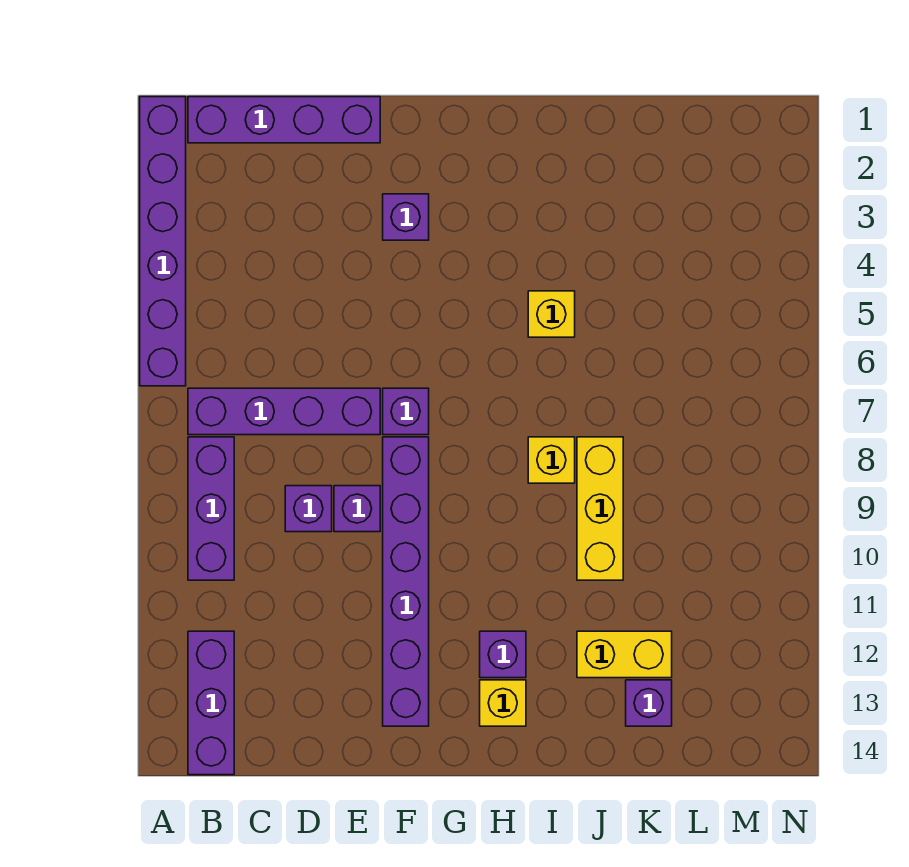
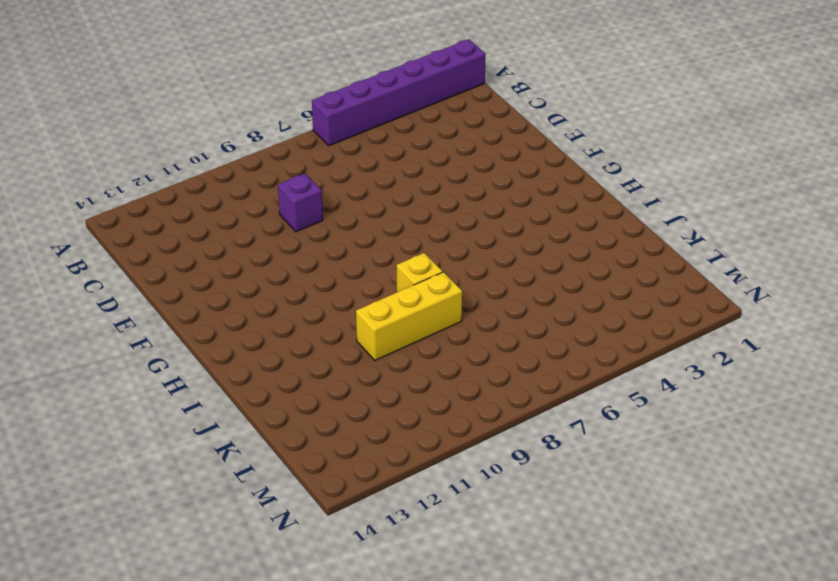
none -> purple brick B1:E1 level 1
none -> purple brick B7:E7 level 1
none -> purple brick B8:B10 level 1

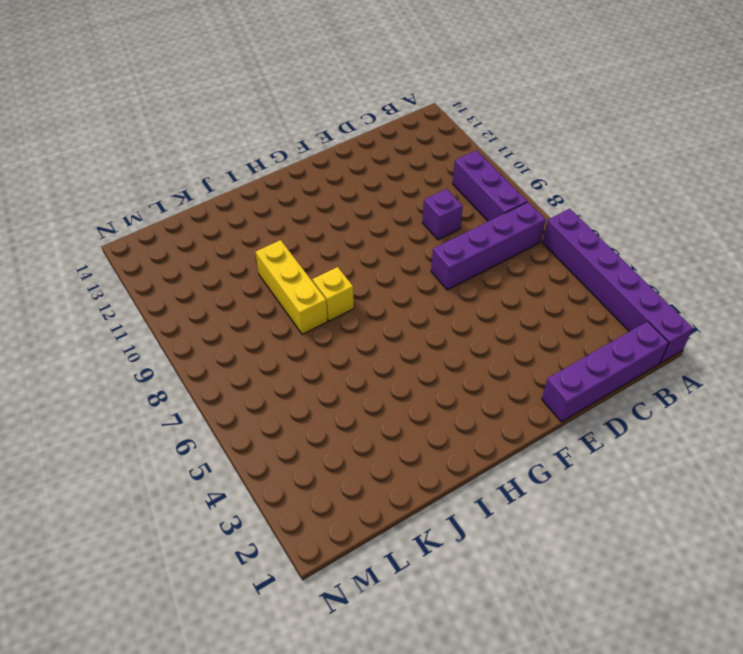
none -> purple brick B12:B14 level 1
none -> purple brick E9 level 1
none -> purple brick F3 level 1

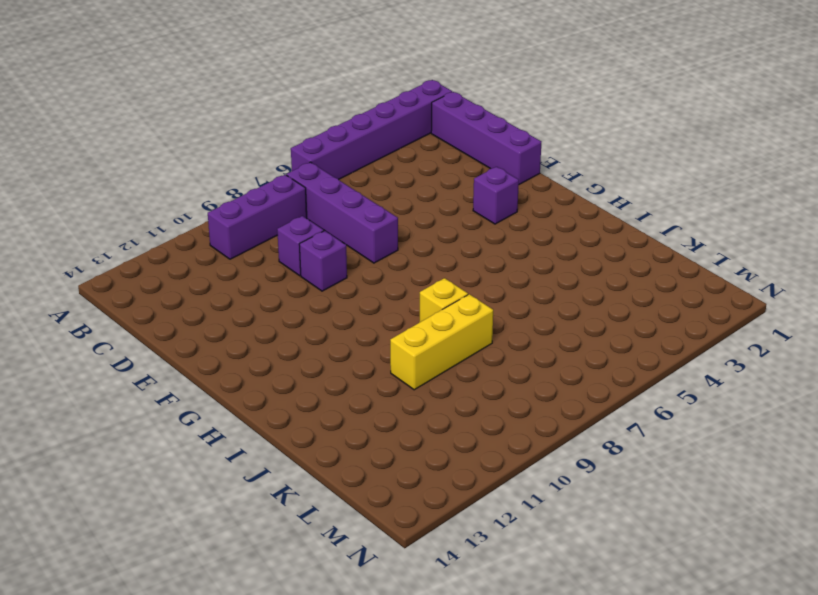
none -> purple brick B12:B14 level 1
none -> purple brick F7 level 1
none -> purple brick F8:F13 level 1

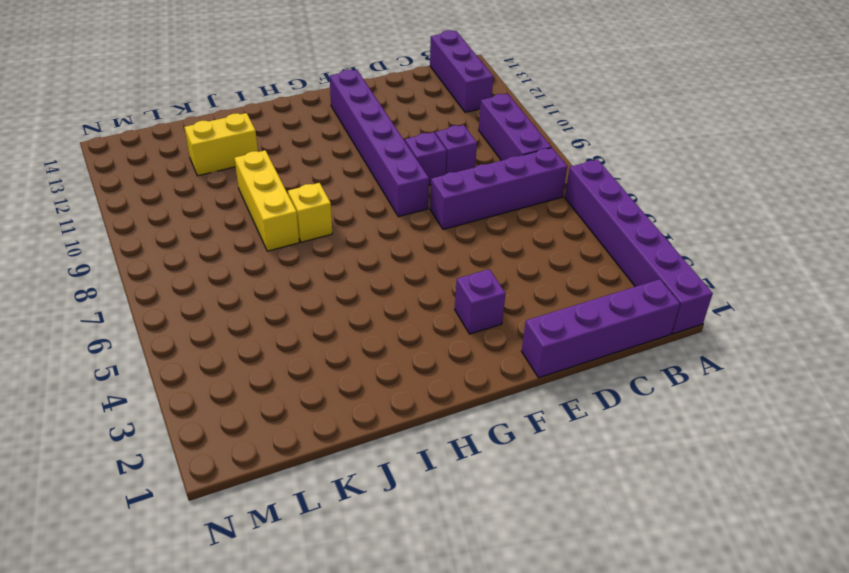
none -> purple brick F7 level 1
none -> purple brick H12 level 1
none -> yellow brick H13 level 1

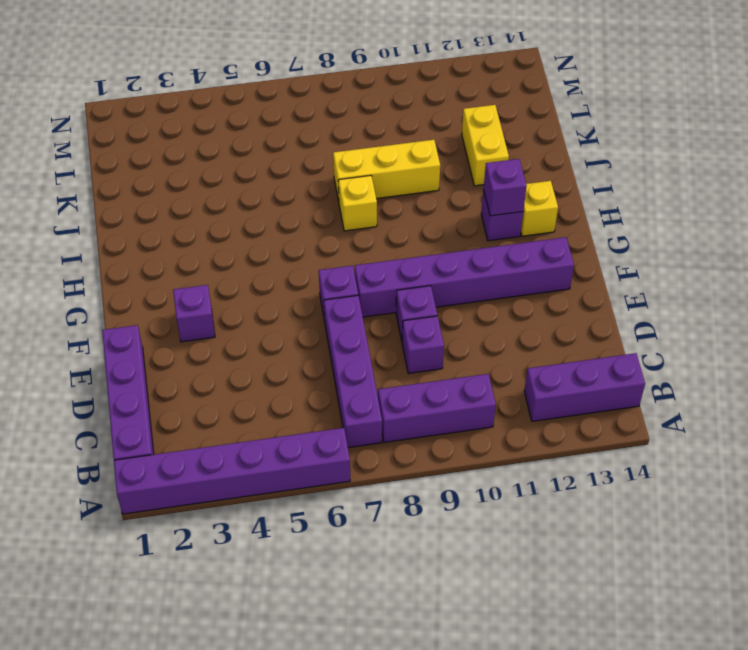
purple brick H12 level 2 -> purple brick K13 level 1
none -> yellow brick I5 level 1

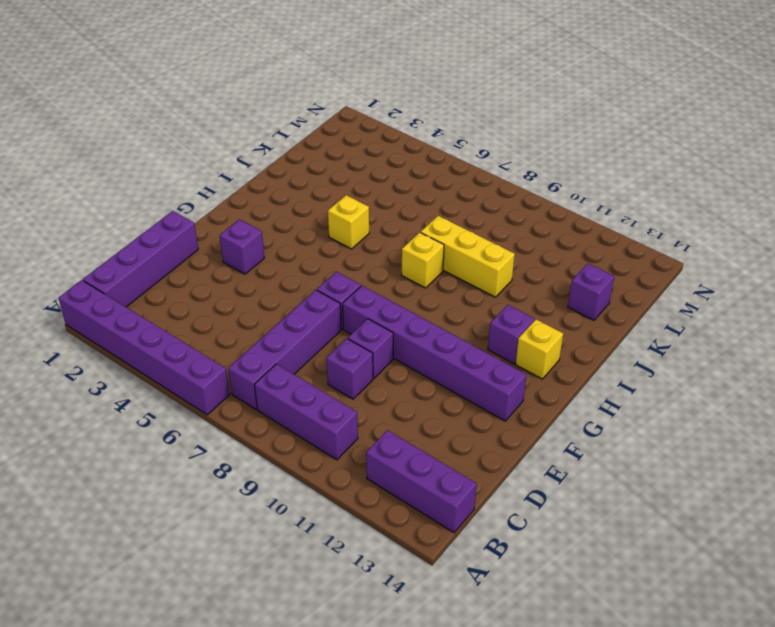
none -> yellow brick J12:K12 level 1

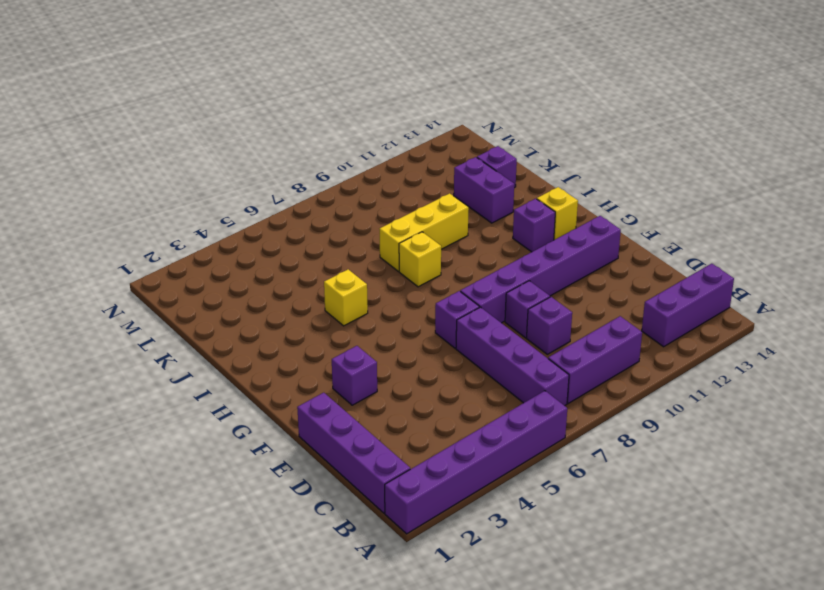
purple brick J12:K12 level 1 -> yellow brick J12:K12 level 1

